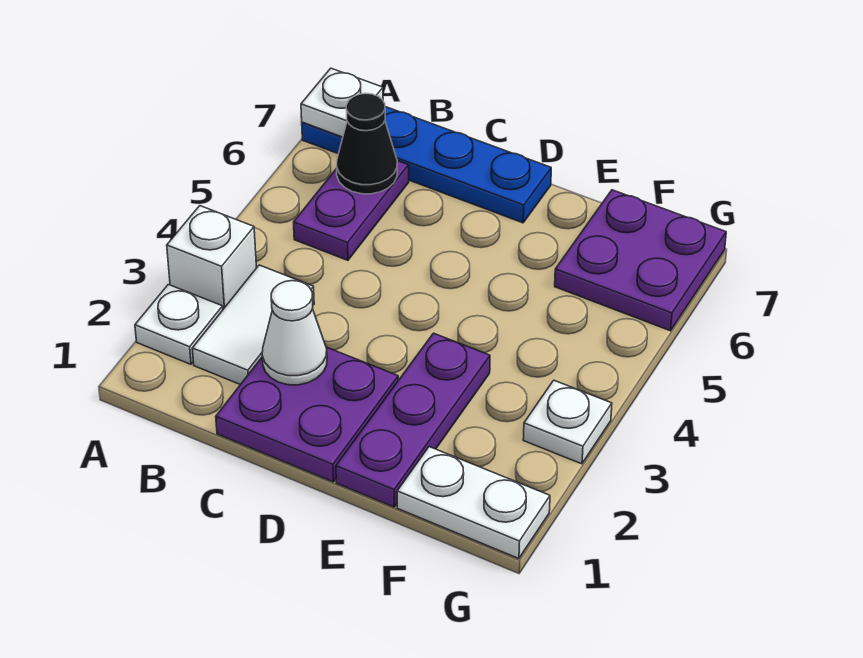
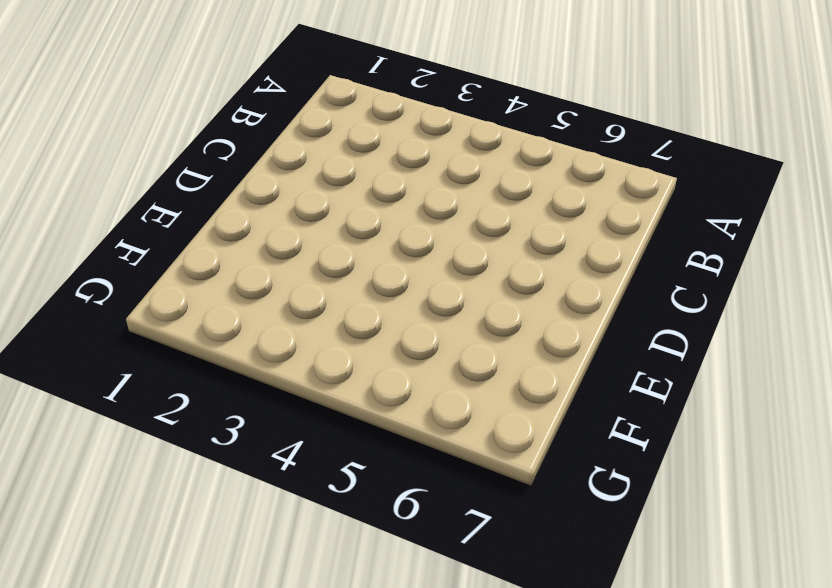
none -> white plate A2 level 1
none -> white brick A3 level 1
none -> blue plate A7:D7 level 1

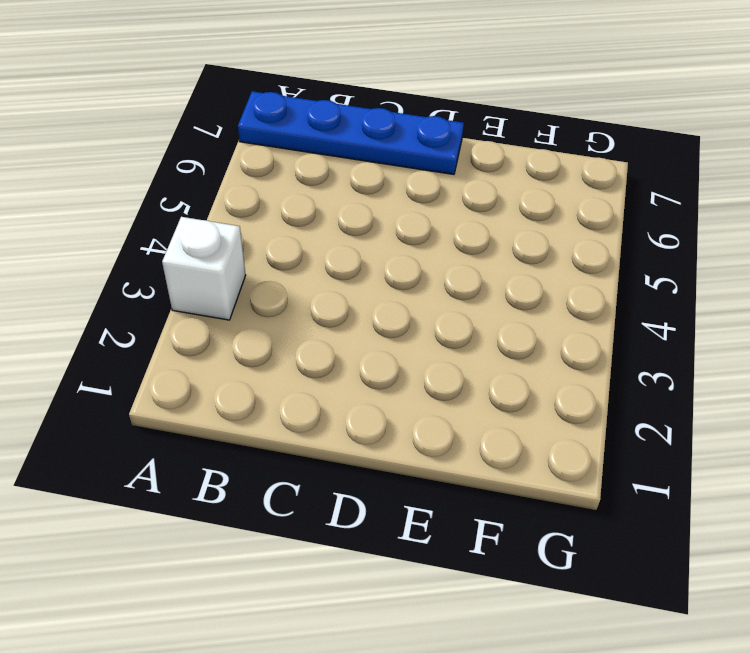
none -> white plate A2 level 1
none -> white tile B2:B3 level 1
none -> purple plate B5:B6 level 1

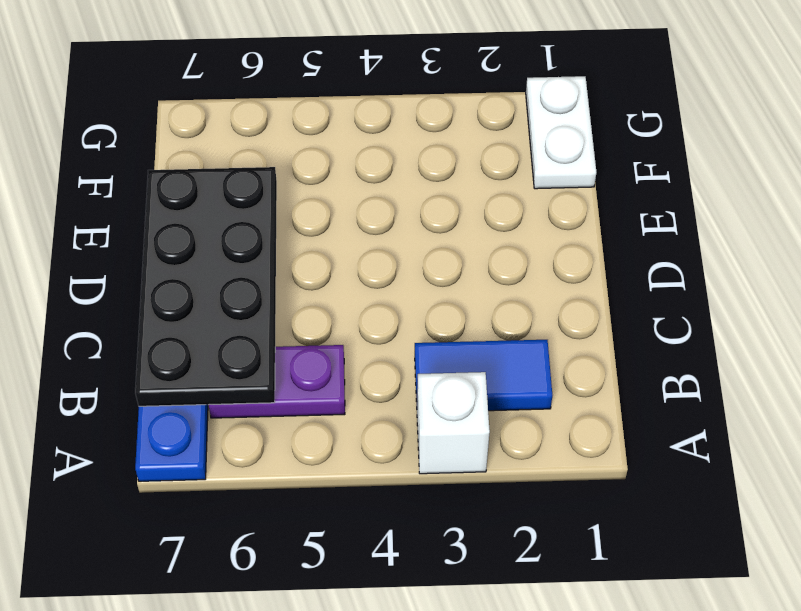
blue tile B2:B3 level 1 -> white tile B2:B3 level 1
black plate B6:E7 level 2 -> black cone B6 level 2
none -> white plate A2 level 1
none -> purple plate C1:D2 level 1
none -> purple plate E1:E3 level 1

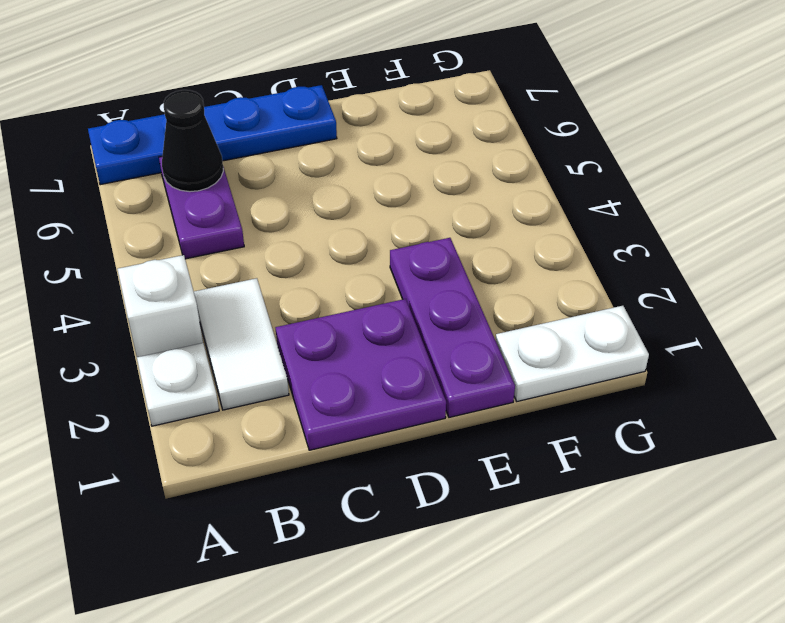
none -> purple plate F6:G7 level 1
none -> white plate G3 level 1
none -> white plate A7 level 2

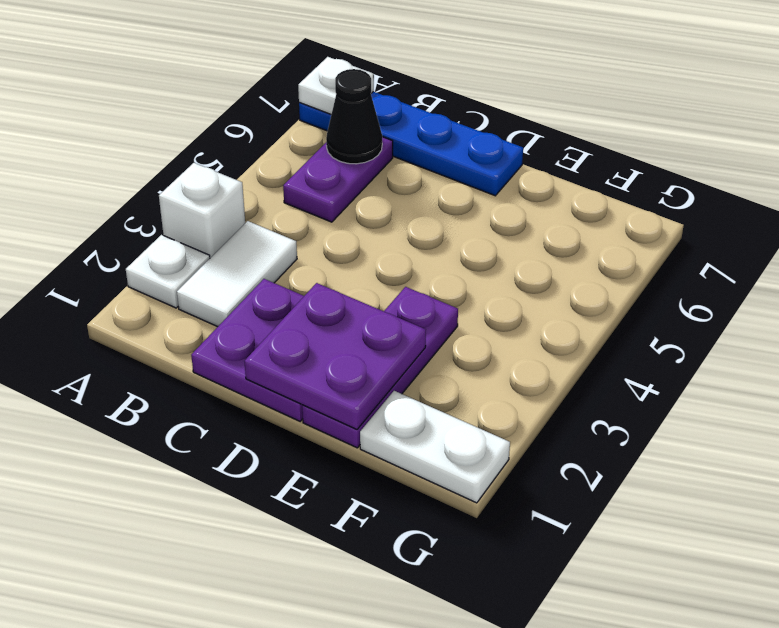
purple plate D1:E2 level 2 -> purple plate F6:G7 level 1
none -> white plate G3 level 1
none -> white cone C2 level 2

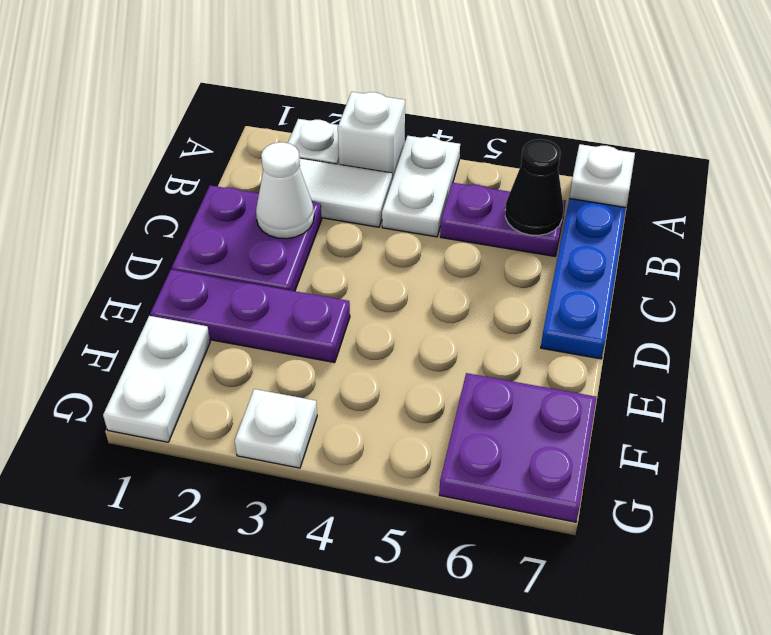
white plate A4:B4 level 1 -> none

